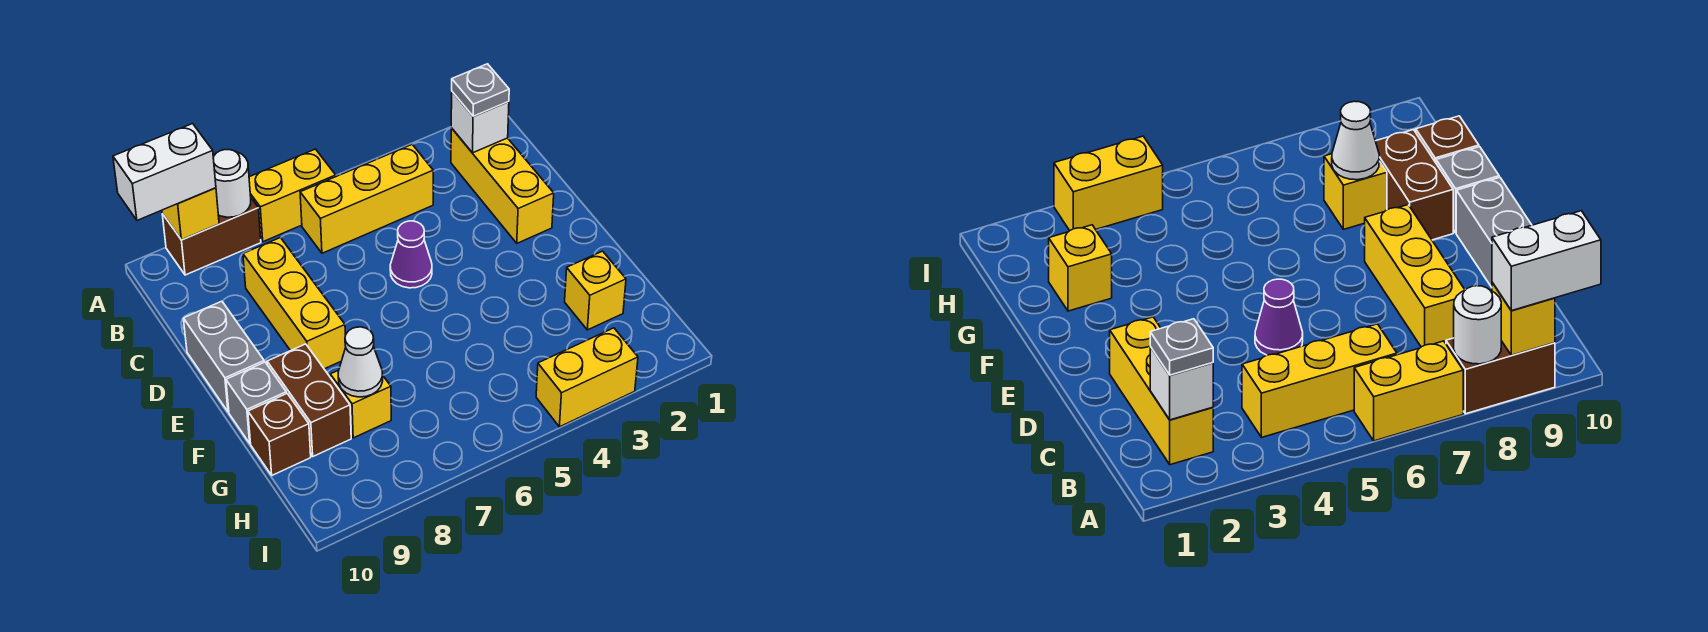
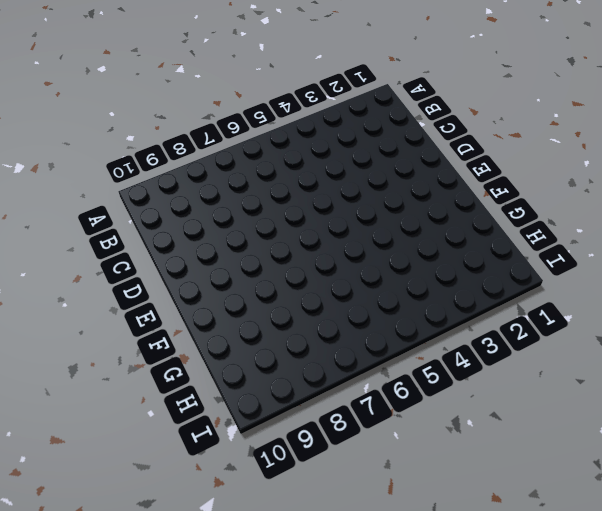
none -> yellow brick A6:A7 level 1
none -> brown brick A8:A9 level 1
none -> yellow brick B2:D2 level 1

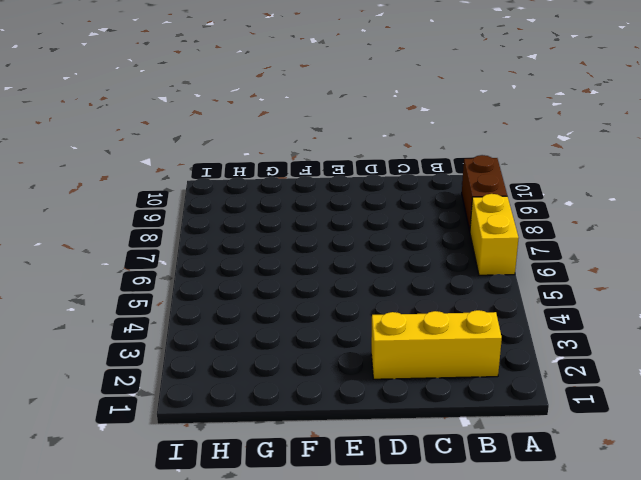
none -> yellow brick B4:B6 level 1
none -> yellow brick C8:E8 level 1
none -> purple cone D5 level 1

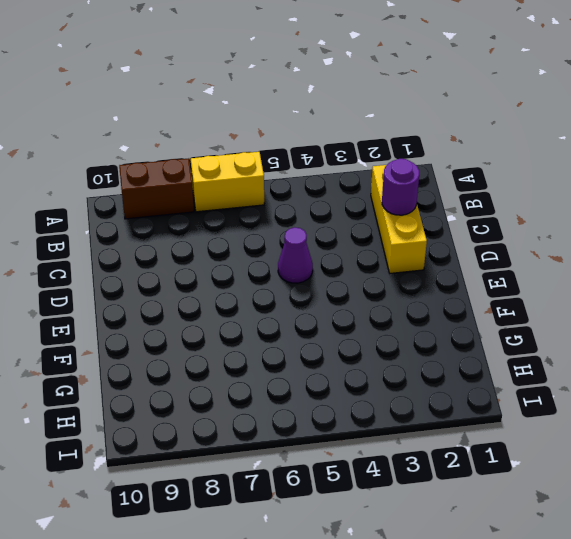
purple round brick C2 level 2 -> none
none -> yellow brick B4:B6 level 1
none -> yellow brick C8:E8 level 1
none -> grey brick D10:E10 level 1

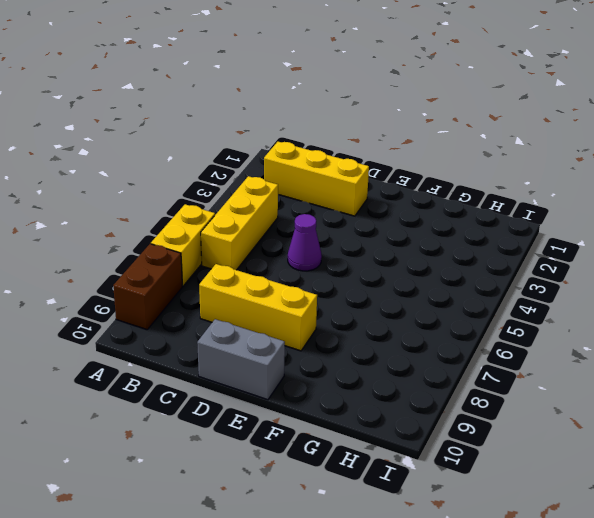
none -> brown brick F9:G9 level 1
none -> grey brick F10 level 1
none -> yellow brick G2 level 1

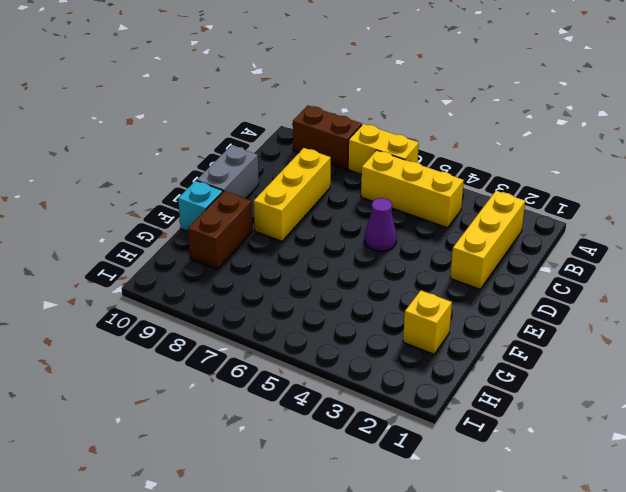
cyan brick F10 level 1 -> grey brick F10 level 1
none -> yellow brick G8 level 1
none -> brown brick G10 level 1
none -> yellow brick I3:I4 level 1

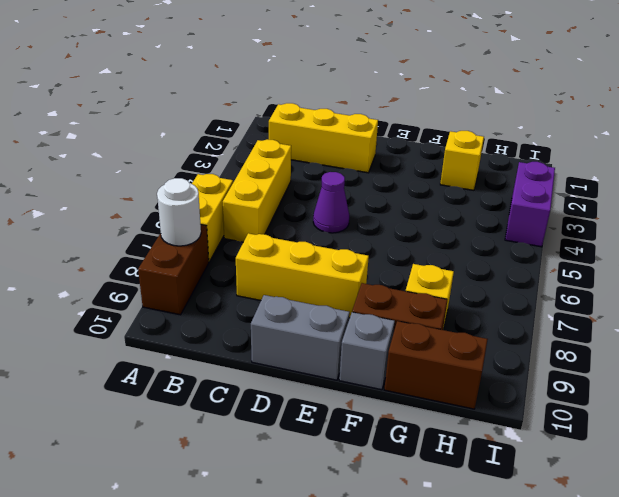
brown brick G10:H10 level 1 -> brown brick G10 level 1
purple brick I3:I4 level 1 -> yellow brick I3:I4 level 1
none -> yellow brick A9 level 2
none -> white brick B2 level 2
none -> white cone G8 level 2

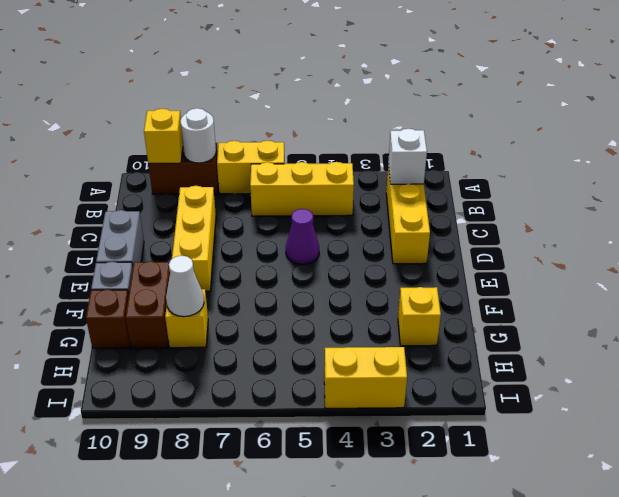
none -> white brick A9:A10 level 3
none -> grey plate B2 level 3

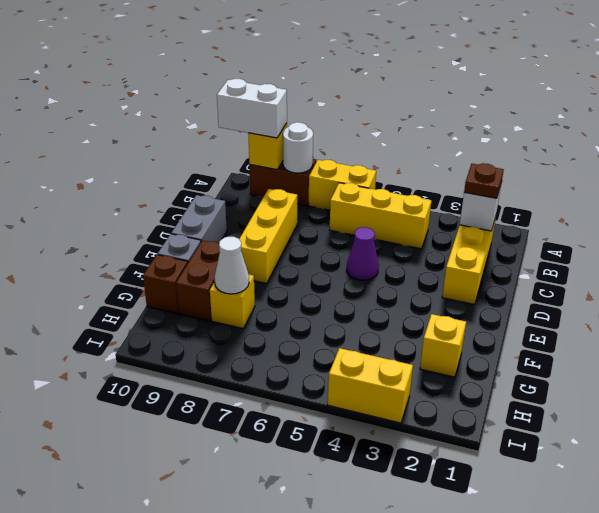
brown plate B2 level 3 -> grey plate B2 level 3

